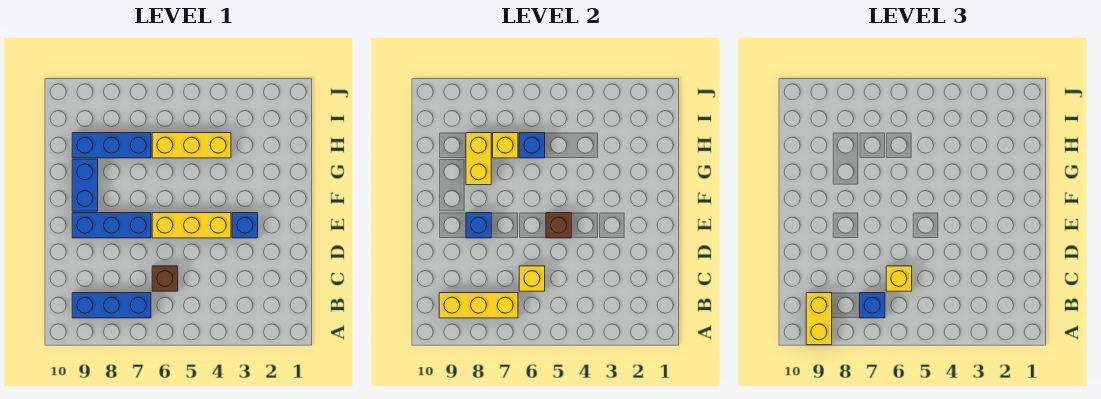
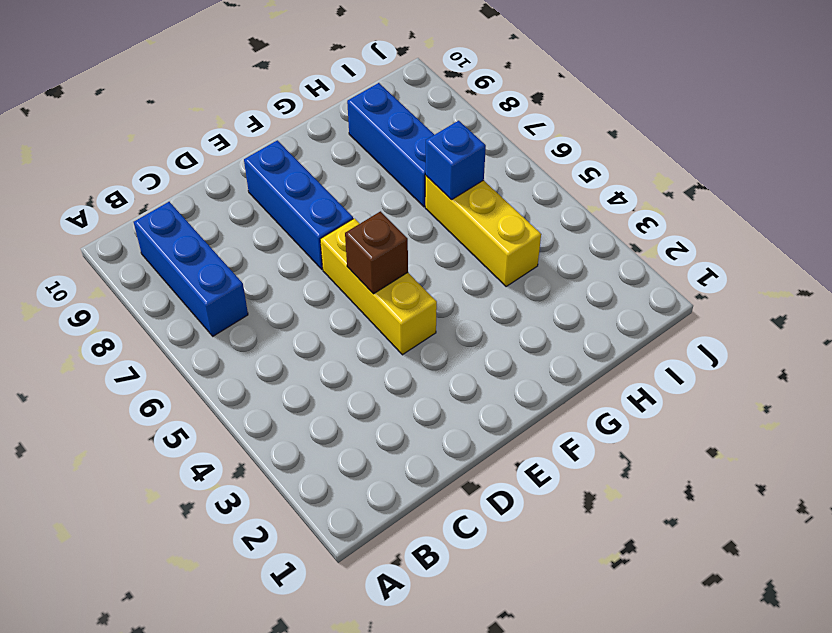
none -> brown brick C6 level 1
none -> blue brick E3 level 1
none -> blue brick F9:G9 level 1

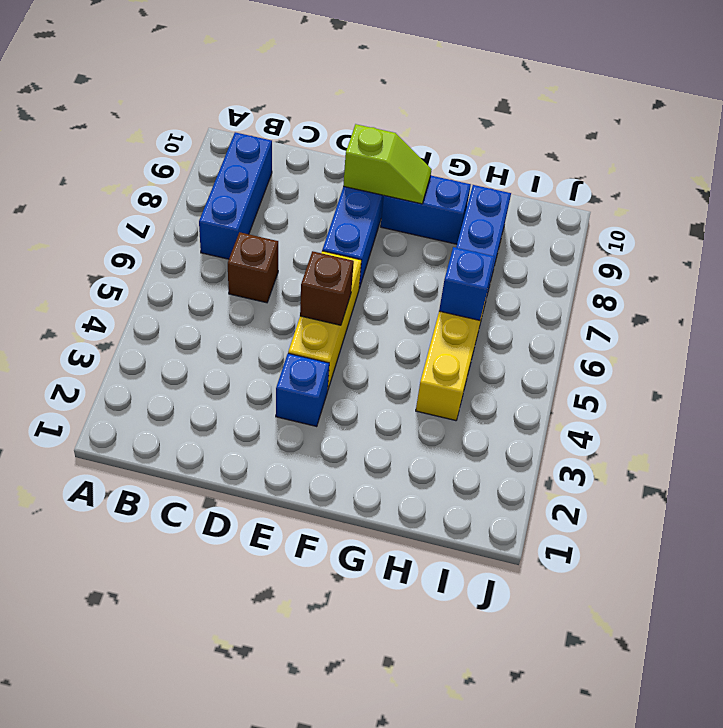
lime slope E9:F9 level 2 top E -> none
none -> yellow brick B7:B9 level 2
none -> yellow brick C6 level 2
none -> blue brick E8 level 2

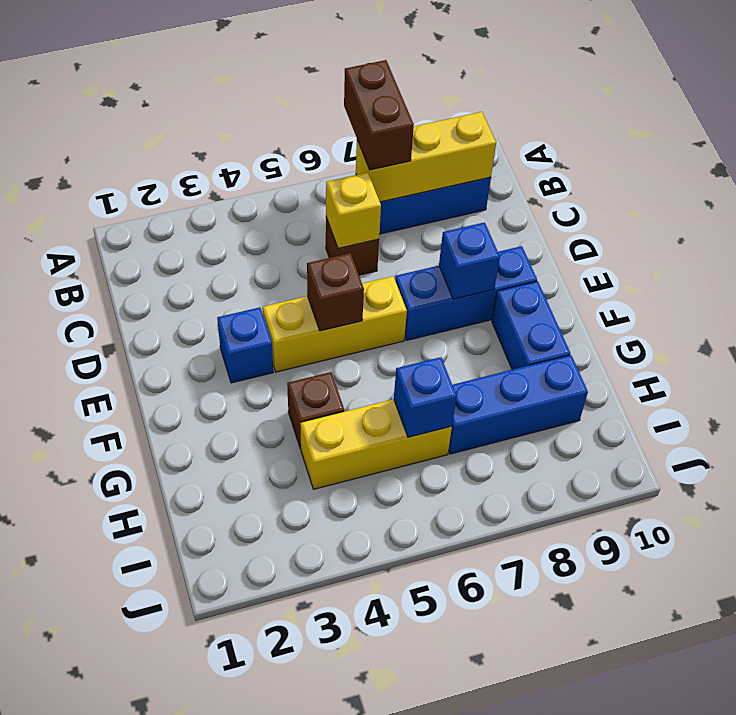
brown brick A7:B7 level 3 -> blue brick B7 level 3
brown brick G4 level 1 -> none
none -> yellow brick G8:H8 level 2
none -> yellow brick H7 level 2
none -> yellow brick A9:B9 level 3

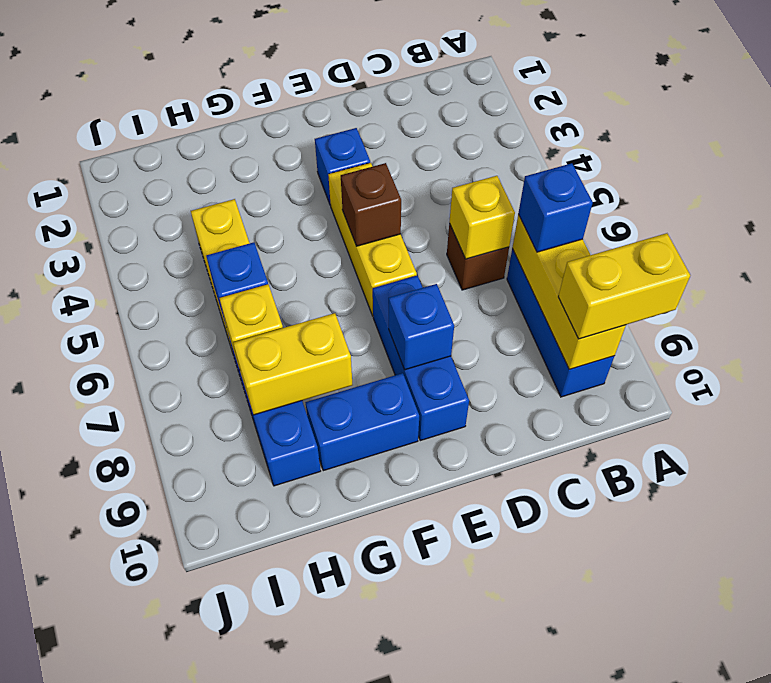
none -> yellow brick C6 level 3

